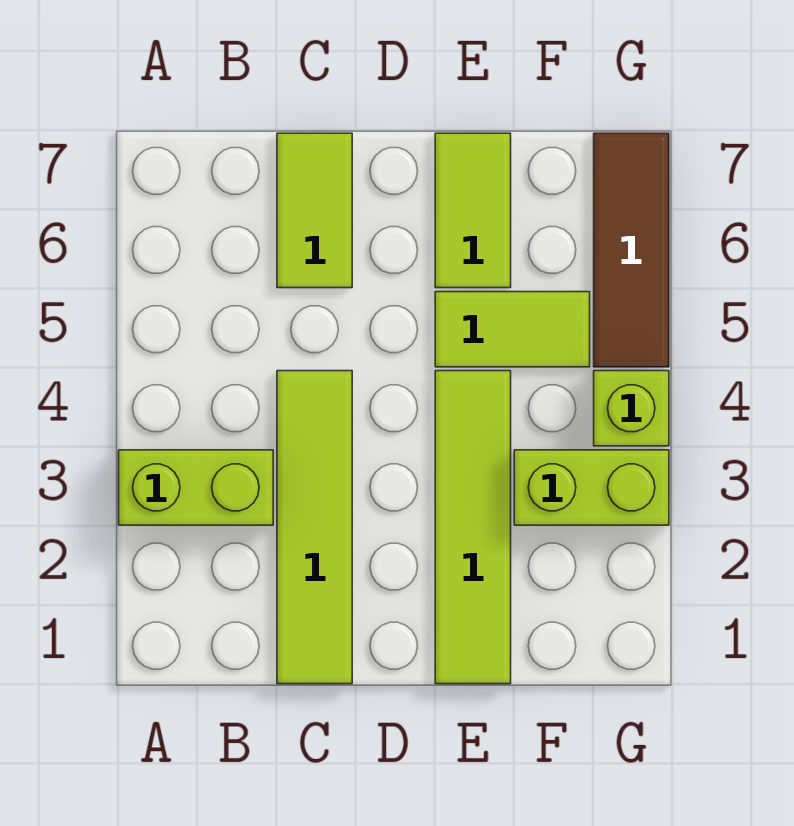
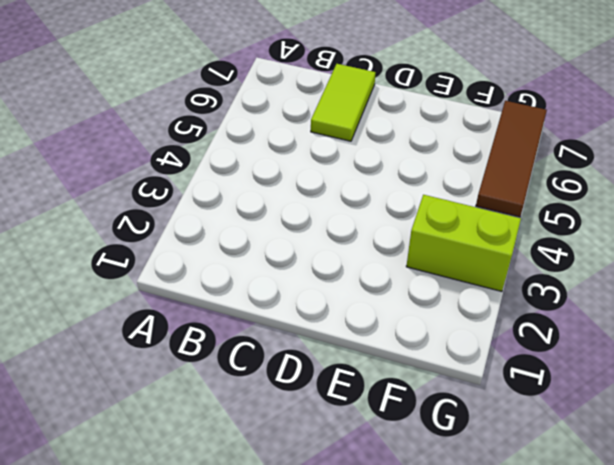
none -> lime brick A3:B3 level 1
none -> lime tile C1:C4 level 1

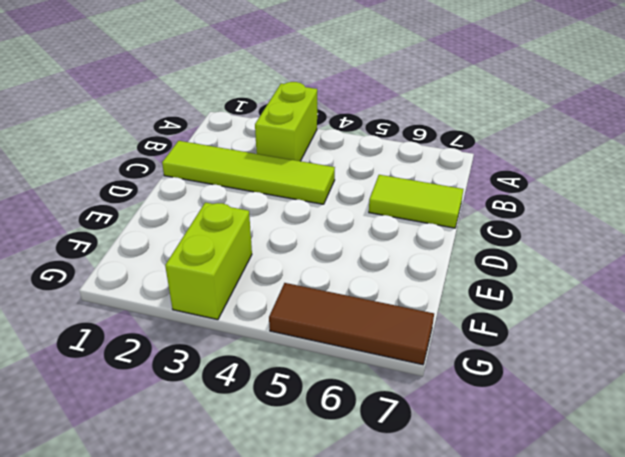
none -> lime tile E1:E4 level 1
none -> lime tile E5:F5 level 1

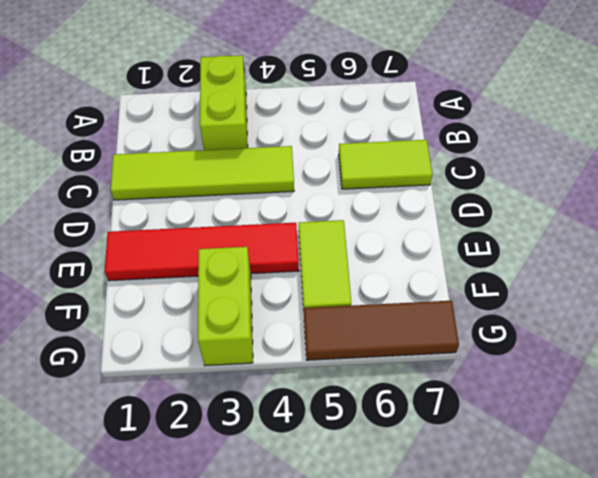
red tile E1:E4 level 1 -> lime tile E1:E4 level 1
none -> lime tile E6:E7 level 1
none -> lime brick G4 level 1

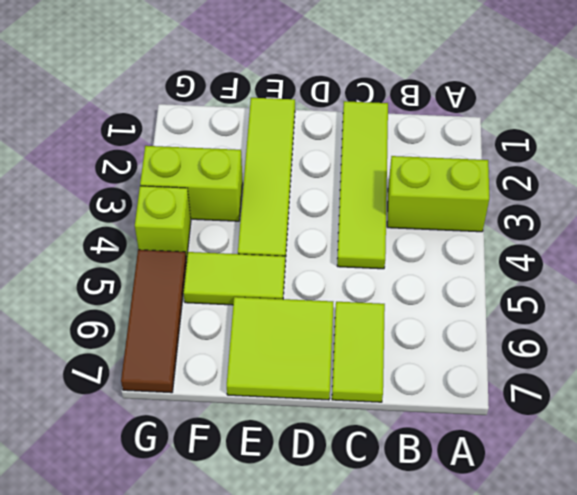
lime tile D6:E7 level 1 -> lime tile E6:E7 level 1

